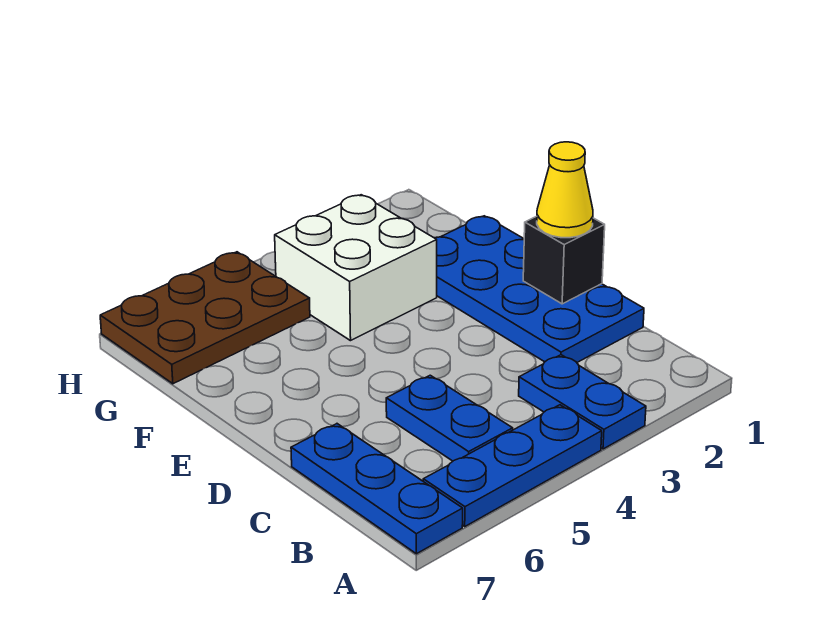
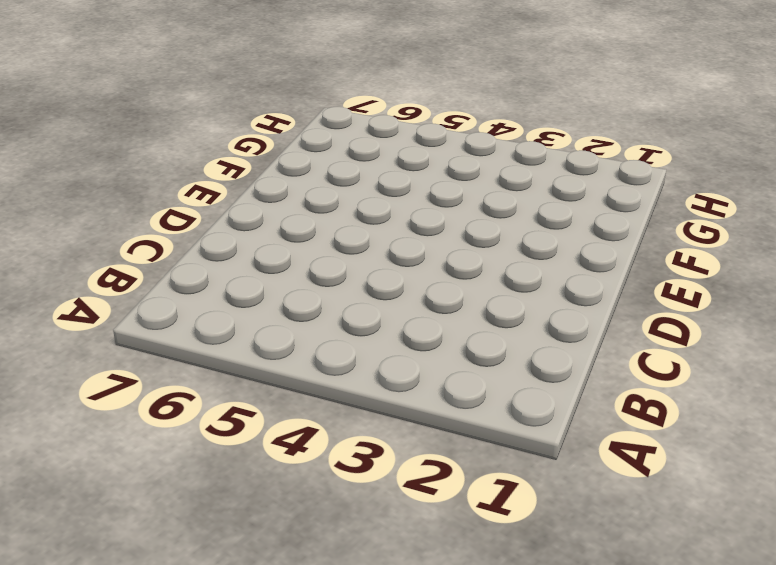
none -> blue plate A3:B3 level 1
none -> blue plate A4:A6 level 1

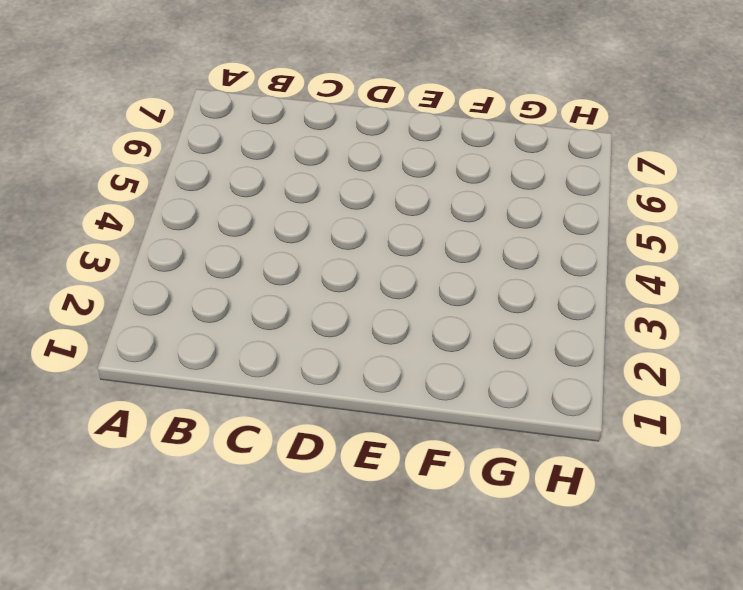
none -> blue plate A3:B3 level 1
none -> blue plate A4:A6 level 1

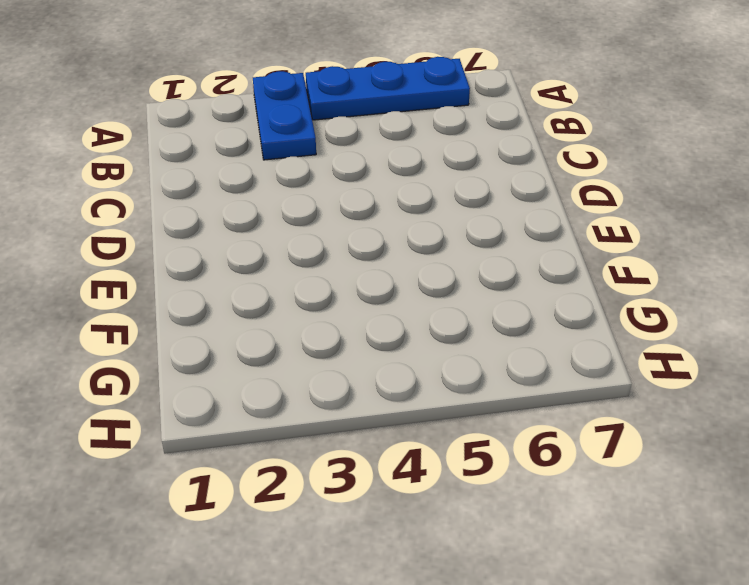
none -> blue plate A7:C7 level 1
none -> blue plate B5:C5 level 1

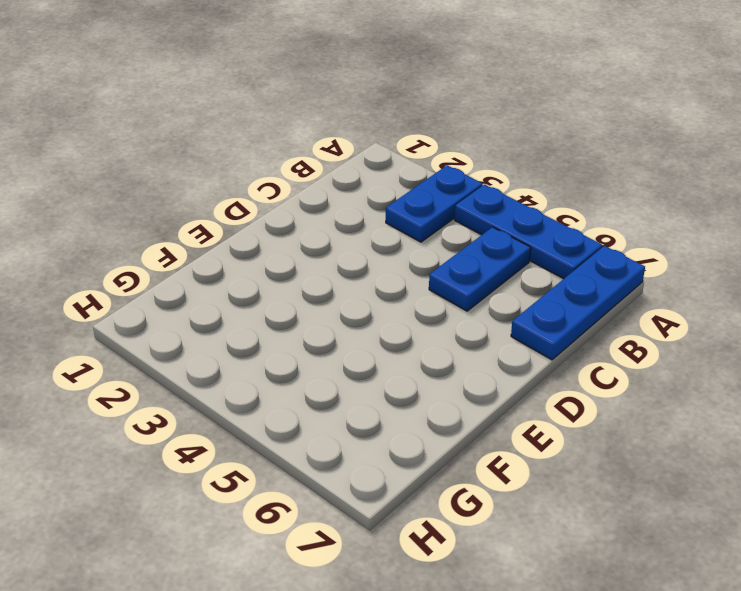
none -> blue plate C1:F2 level 1
none -> white brick F3:G4 level 1

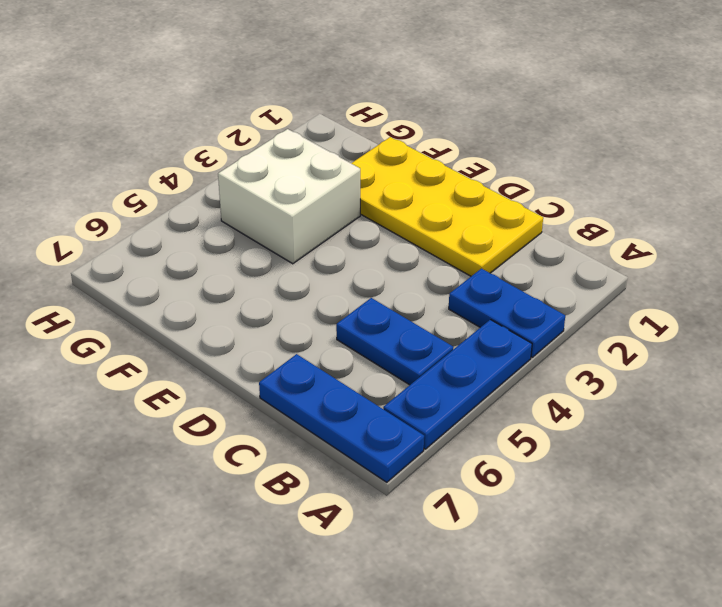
yellow plate C1:F2 level 1 -> blue plate C1:F2 level 1
none -> brown plate G5:H7 level 1
none -> black brick D1 level 2

